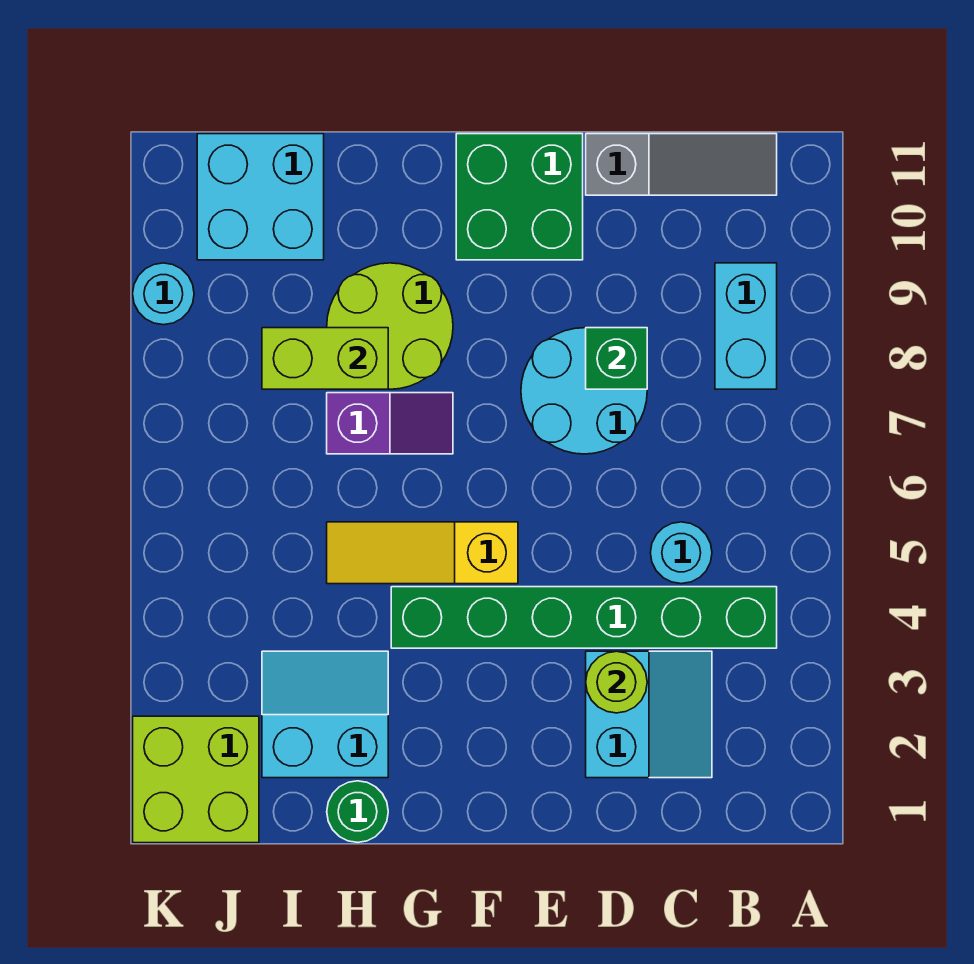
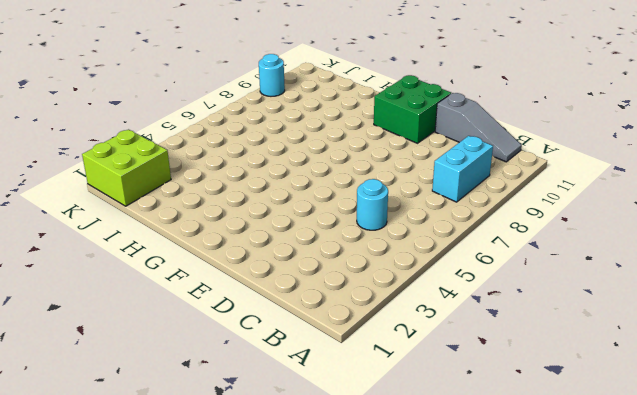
none -> green brick B4:G4 level 1
none -> cyan slope C2:D3 level 1 top D
none -> cyan round brick D7:E8 level 1

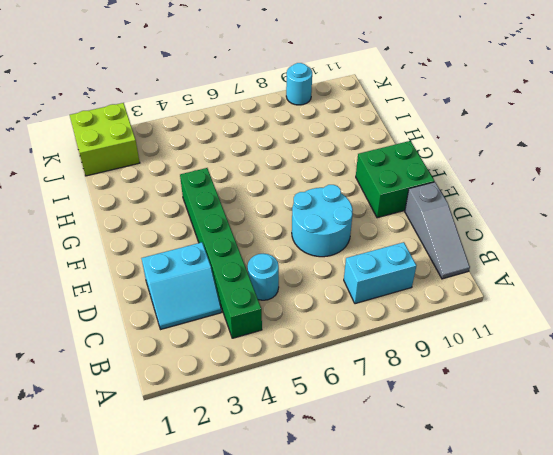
none -> yellow slope F5:H5 level 1 top F
none -> purple slope G7:H7 level 1 top H
none -> lime round brick G8:H9 level 1

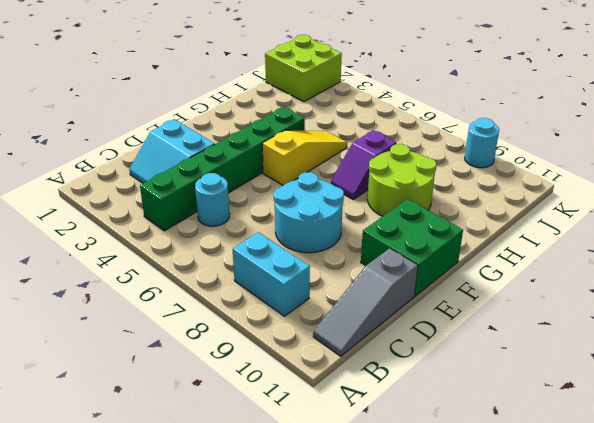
none -> green round brick H1 level 1
none -> cyan slope H2:I3 level 1 top 2
none -> cyan brick I10:J11 level 1

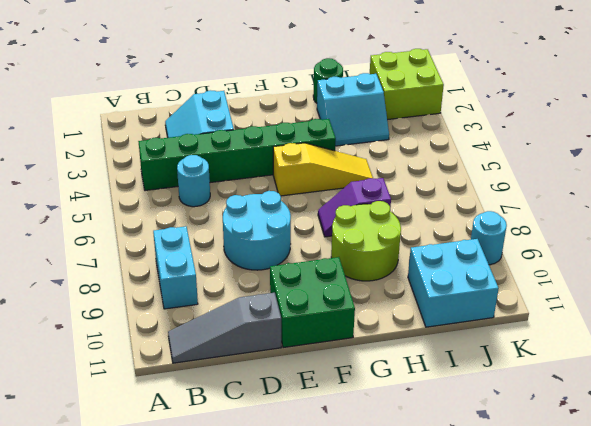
none -> lime round brick D3 level 2
none -> green brick D8 level 2
none -> lime brick H8:I8 level 2

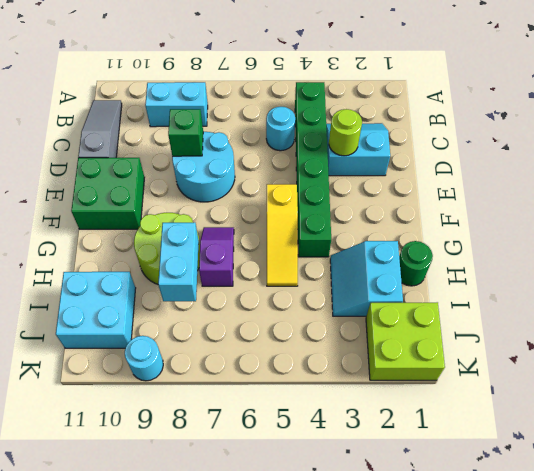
cyan brick H8:I8 level 2 -> lime brick H8:I8 level 2

